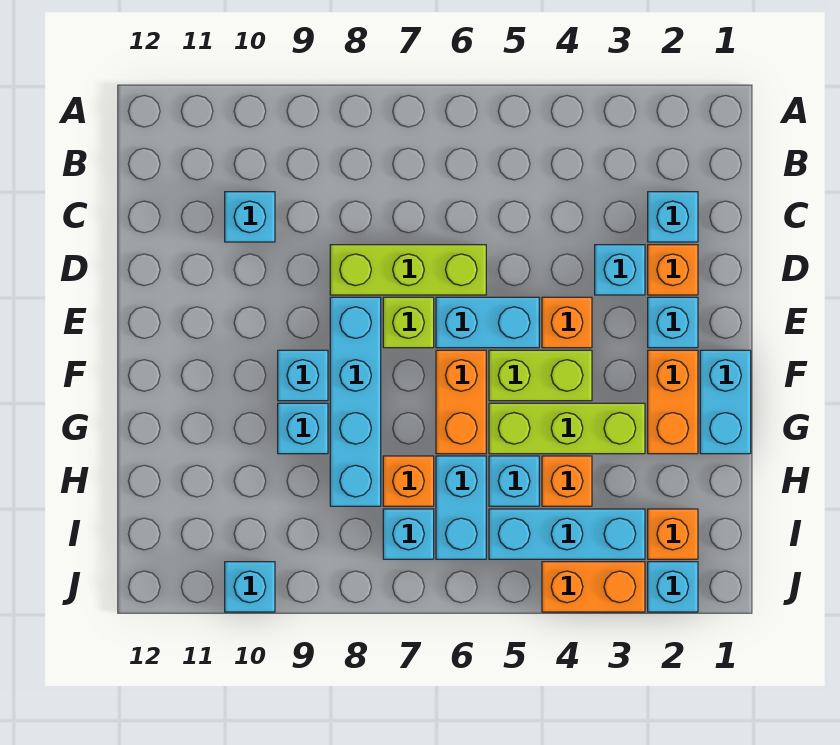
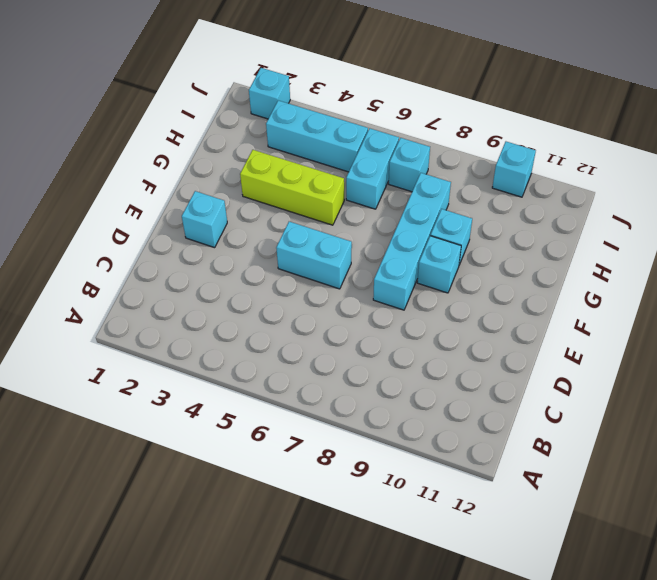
none -> cyan brick C2 level 1
none -> cyan brick C10 level 1
none -> orange brick D2 level 1

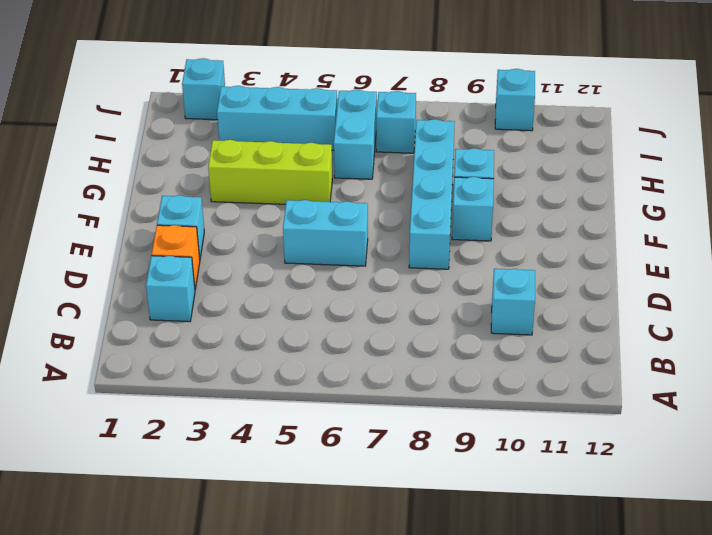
none -> cyan brick D3 level 1
none -> lime brick D6:D8 level 1
none -> orange brick E4 level 1

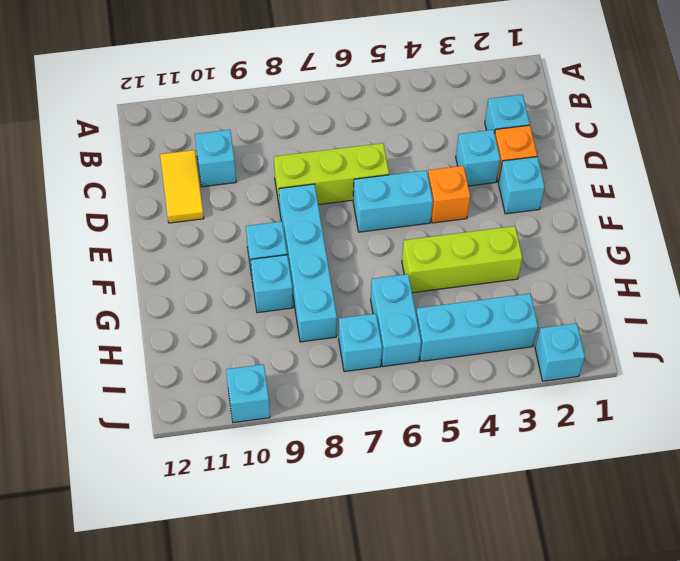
yellow tile C11:D11 level 1 -> none
none -> lime brick E7 level 1
none -> cyan brick F1:G1 level 1
none -> orange brick F2:G2 level 1

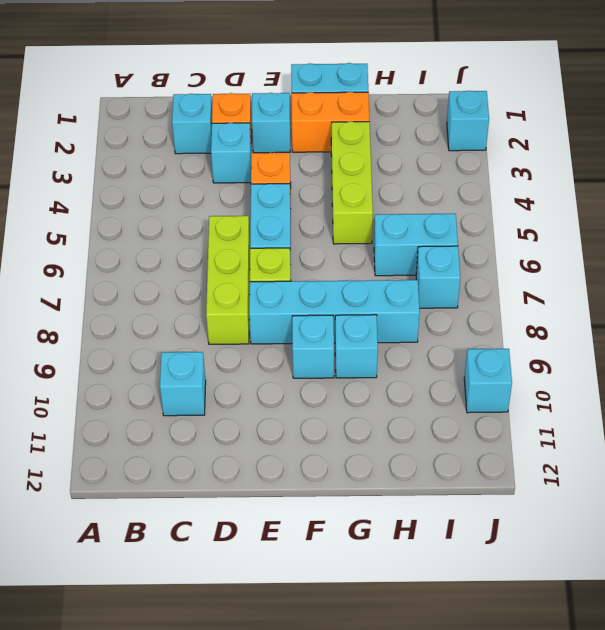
none -> lime brick F4:F5 level 1
none -> orange brick F6:G6 level 1
none -> orange brick H4 level 1

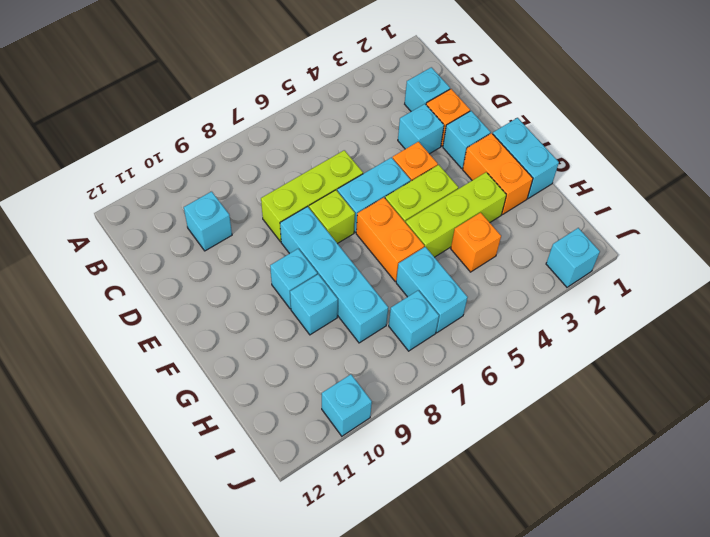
none -> cyan brick H5 level 1
none -> orange brick H7 level 1
none -> orange brick I2 level 1

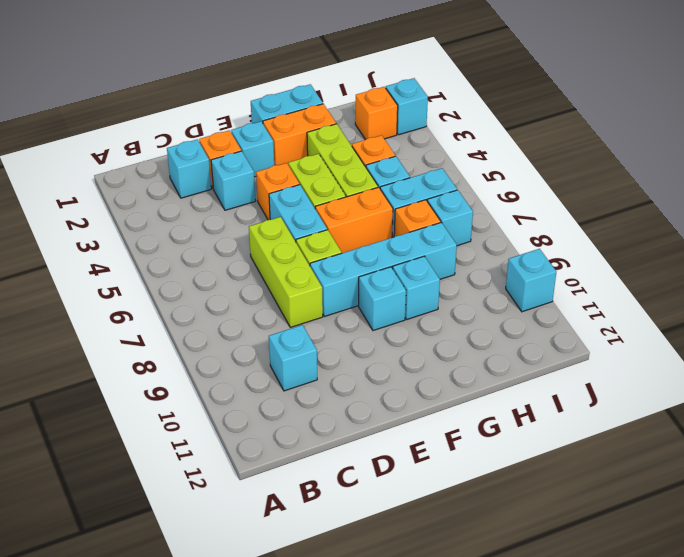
none -> cyan brick I3:I5 level 1
none -> orange brick J3:J4 level 1

